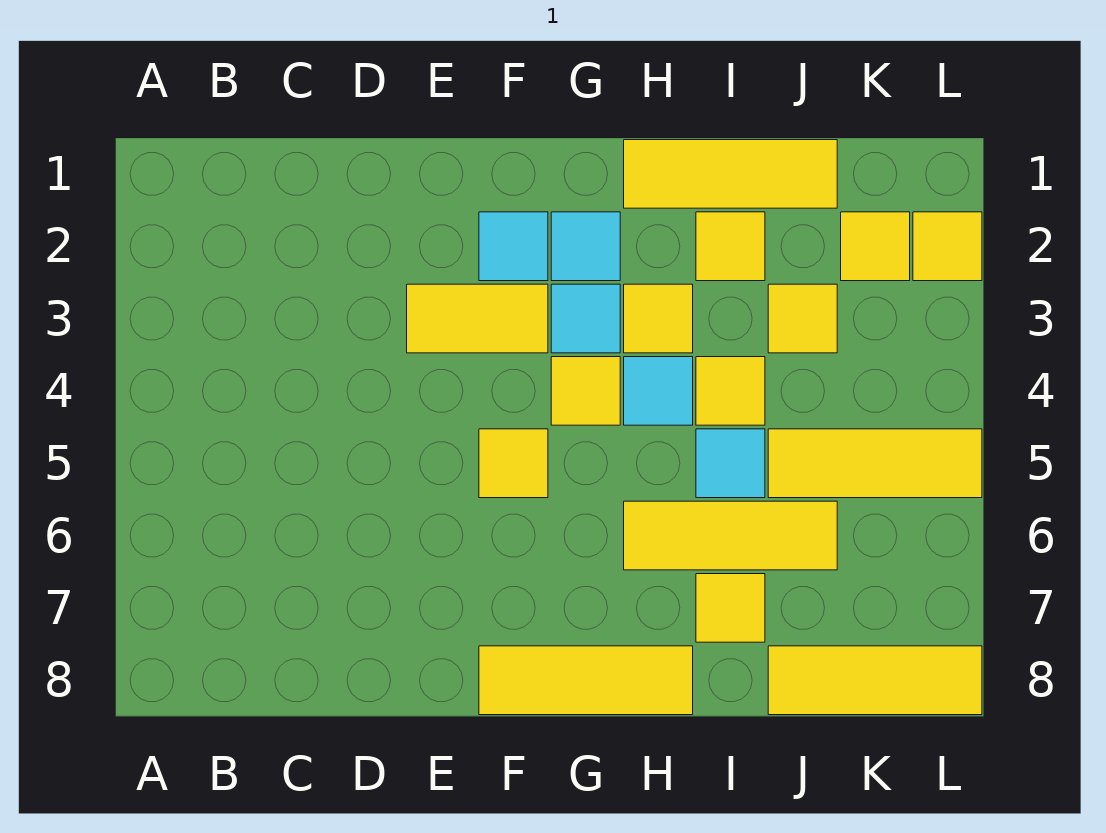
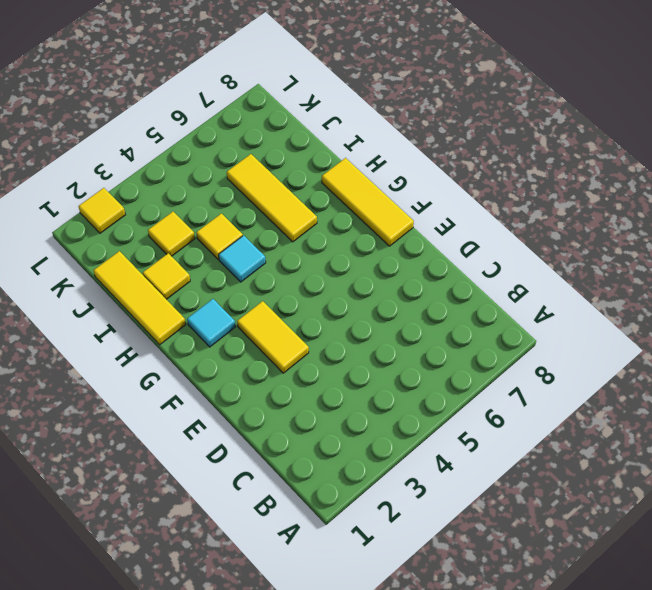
none -> cyan tile F2 level 1
none -> yellow tile F5 level 1
none -> cyan tile G3 level 1

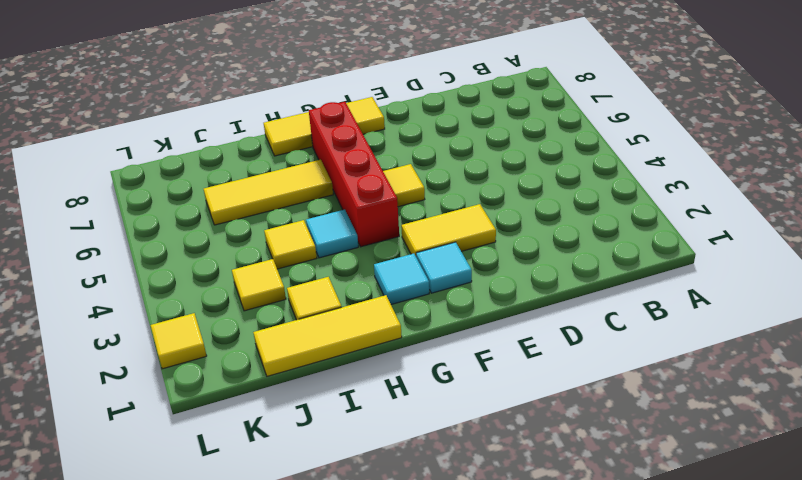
red brick G4:G7 level 1 -> yellow tile G4 level 1
none -> cyan tile G3 level 1
none -> yellow tile H3 level 1
none -> cyan tile I5 level 1

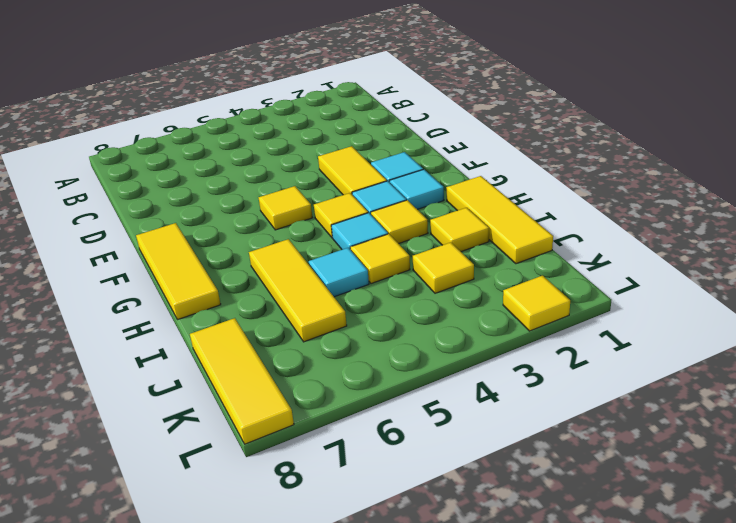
none -> yellow tile I7 level 1
none -> yellow tile J5:L5 level 1
none -> yellow tile K2 level 1

